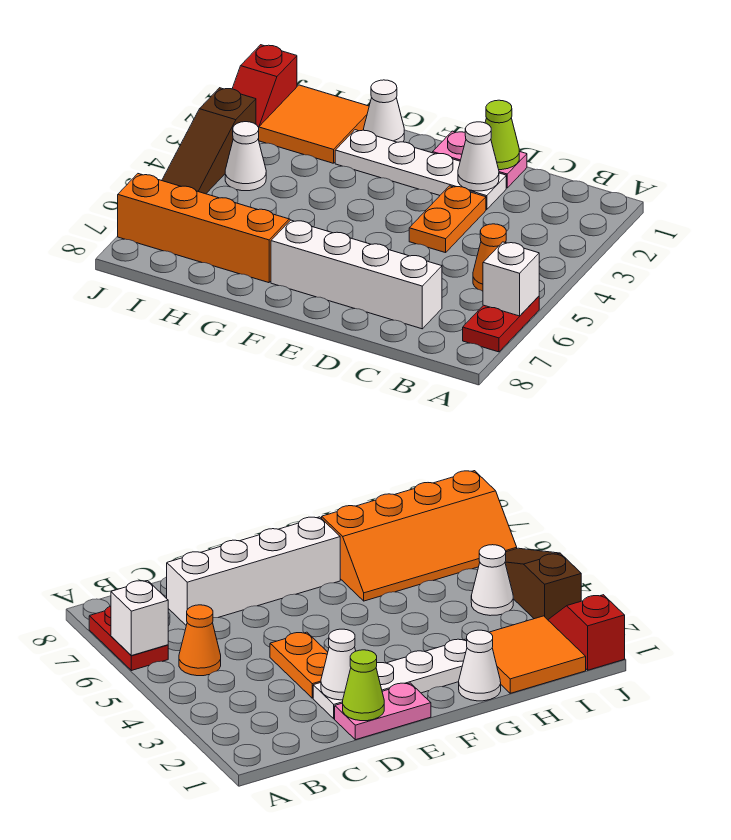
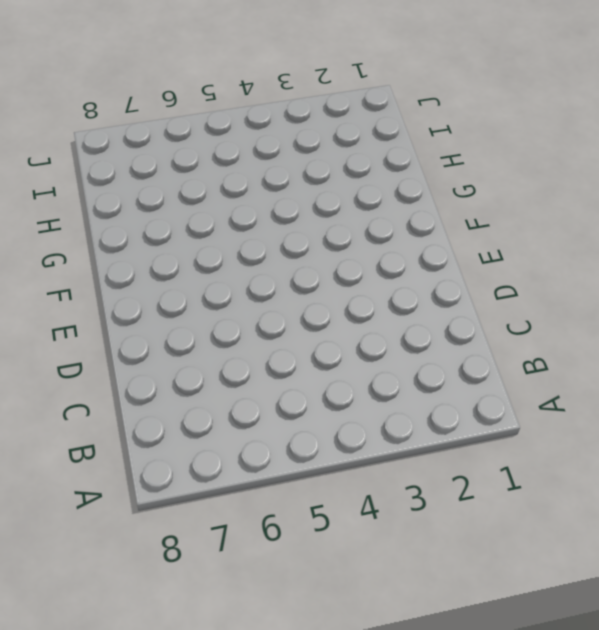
none -> red plate A6:A7 level 1
none -> orange cone B5 level 1
none -> white brick C7:F7 level 1

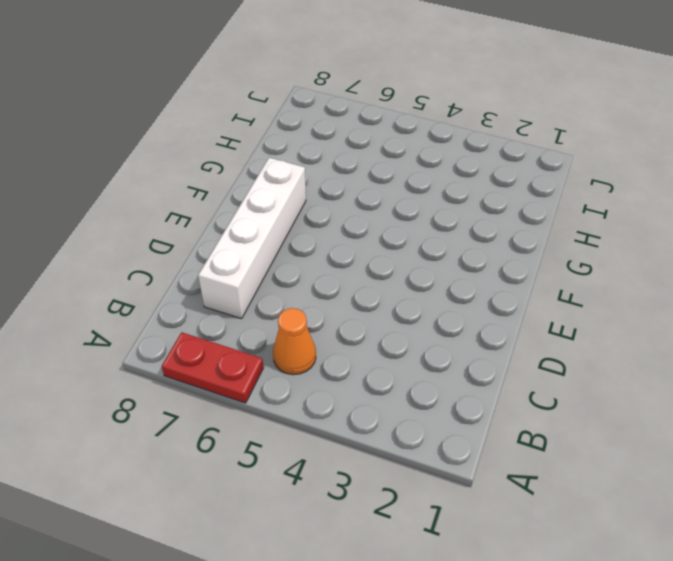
none -> pink plate D1:E1 level 1
none -> white plate D2:G2 level 1
none -> orange plate D3:D4 level 1

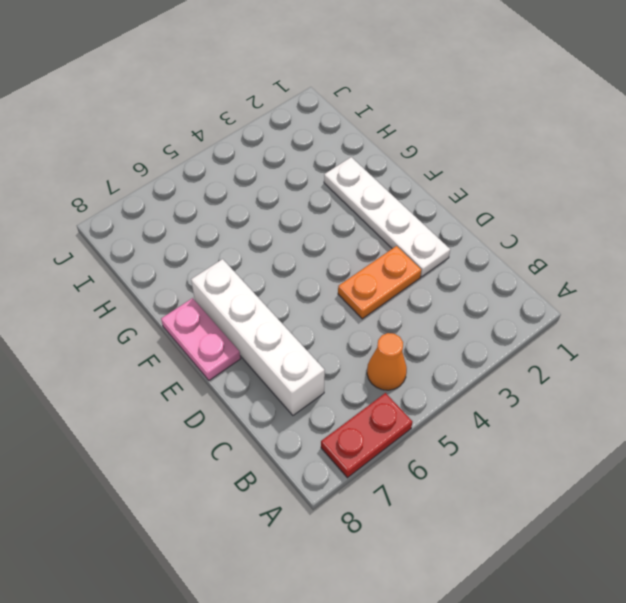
pink plate E8:F8 level 1 -> pink plate D1:E1 level 1
none -> white cone G1 level 1
none -> orange slope G6:J7 level 1 top 7
none -> orange tile H1:I2 level 1

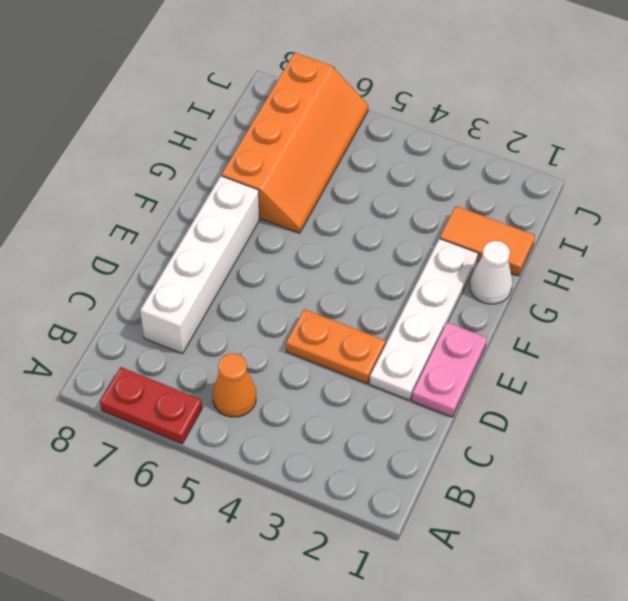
orange tile H1:H2 level 1 -> orange tile H1:I2 level 1
none -> white cone I4 level 1
none -> red slope J1:J2 level 1 top 1
none -> brown slope J3:J5 level 1 top 3

